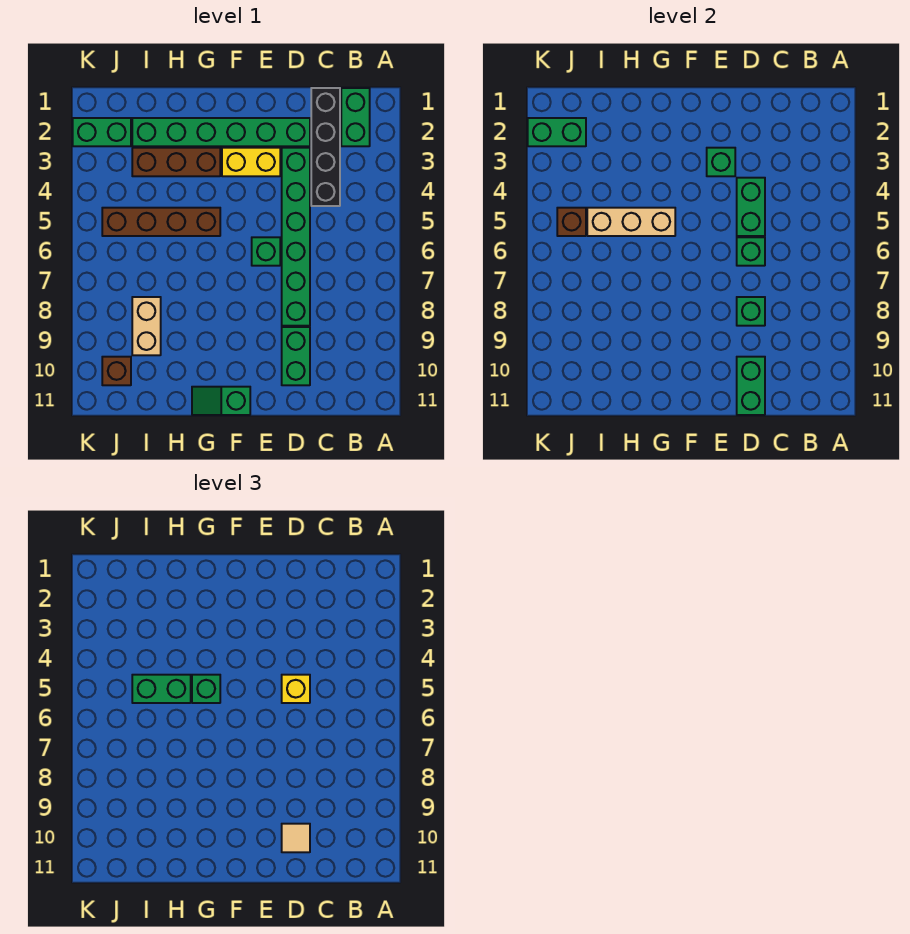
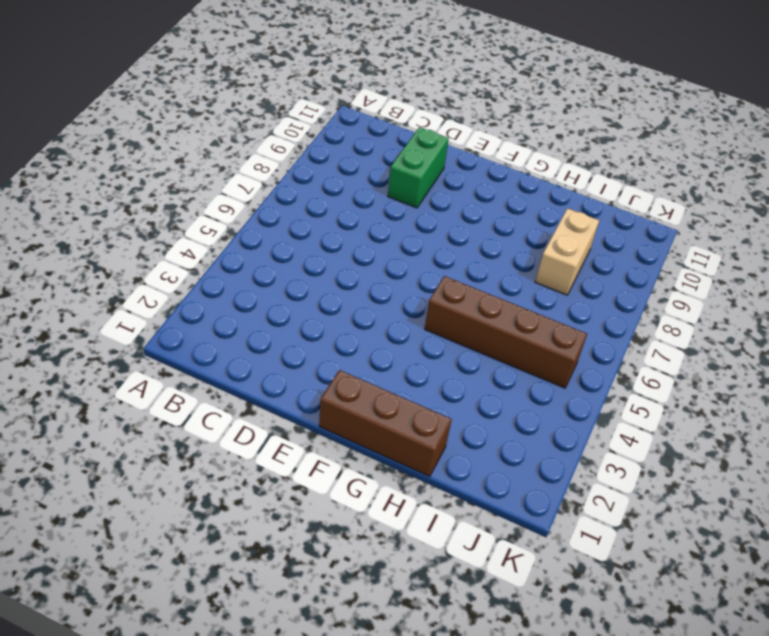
brown brick F1:H1 level 1 -> brown brick G3:I3 level 1
none -> green brick B1:B2 level 1
none -> black brick C1:C4 level 1
none -> green brick D2:I2 level 1

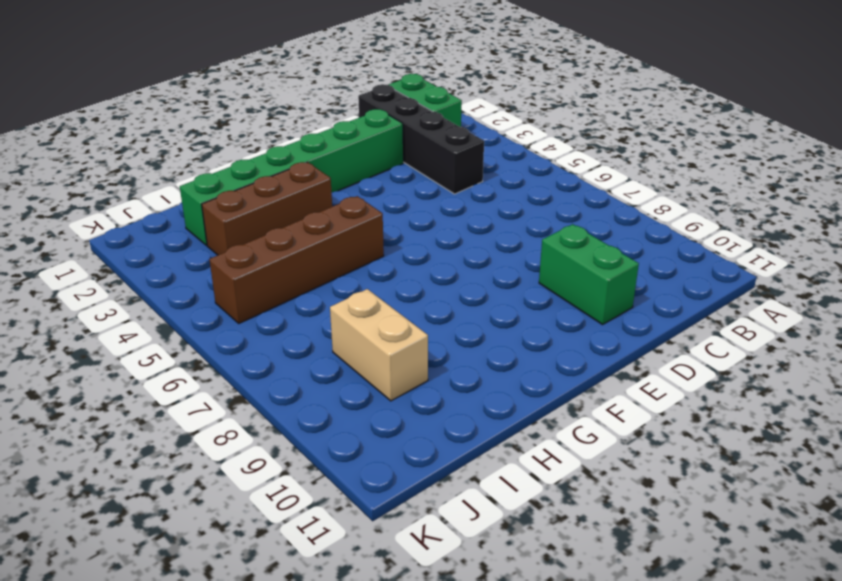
none -> green brick D3:D8 level 1
none -> yellow brick E3:F3 level 1
none -> green brick E6 level 1

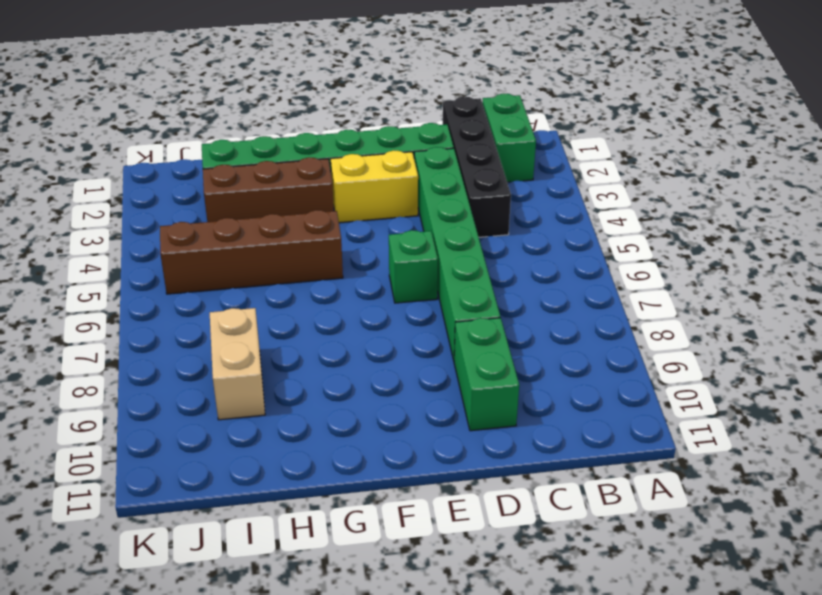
none -> green slope F11:G11 level 1 top F
none -> green brick J2:K2 level 1
none -> brown brick J10 level 1

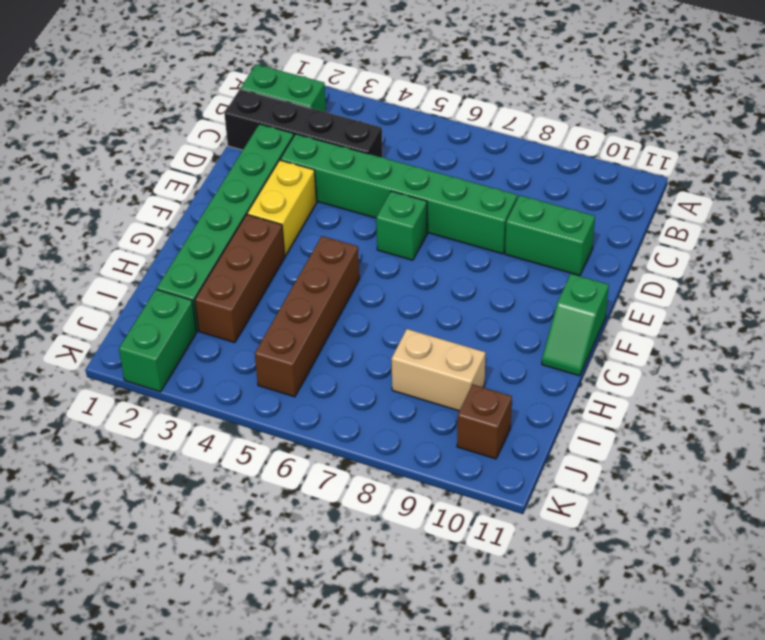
none -> green brick D4:D5 level 2
none -> green brick D6 level 2
none -> green brick D8 level 2

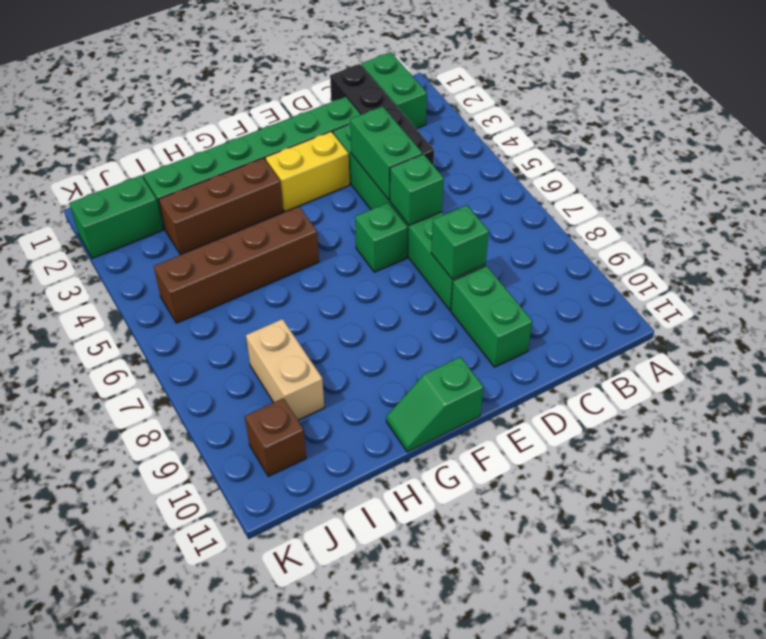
none -> green brick D10:D11 level 2
none -> green brick E3 level 2
none -> tan brick G5:I5 level 2

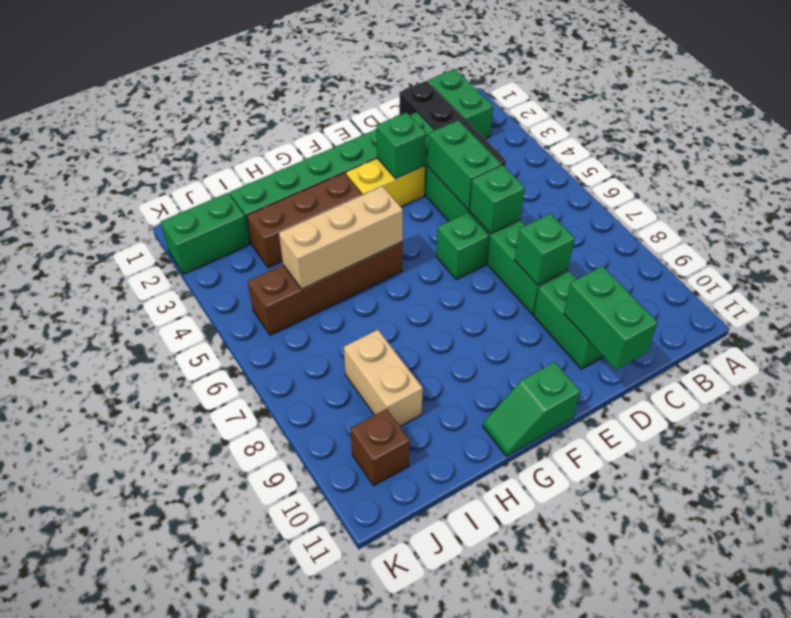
none -> green brick J2:K2 level 2
none -> brown brick J5 level 2
none -> yellow brick D5 level 3

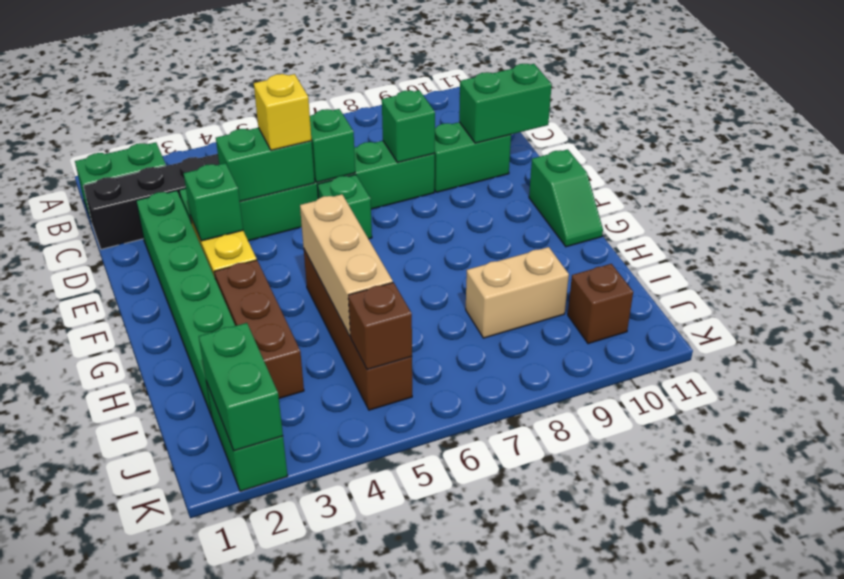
none -> tan tile D10 level 3
none -> green brick G5 level 3
none -> green brick H5:I5 level 3

